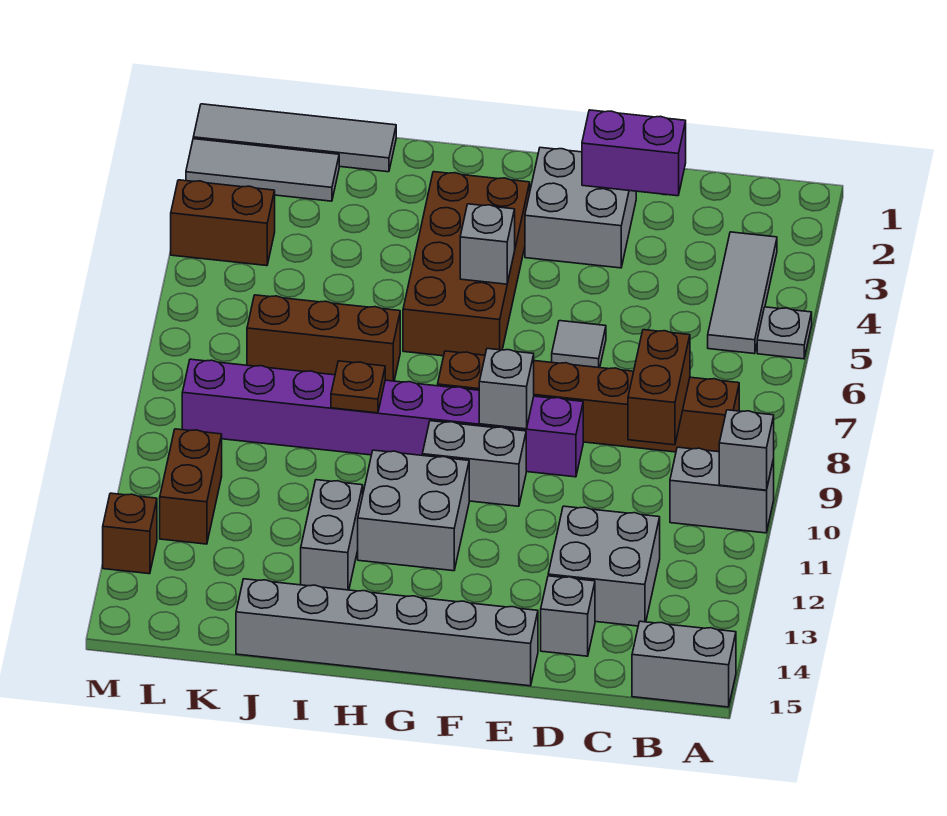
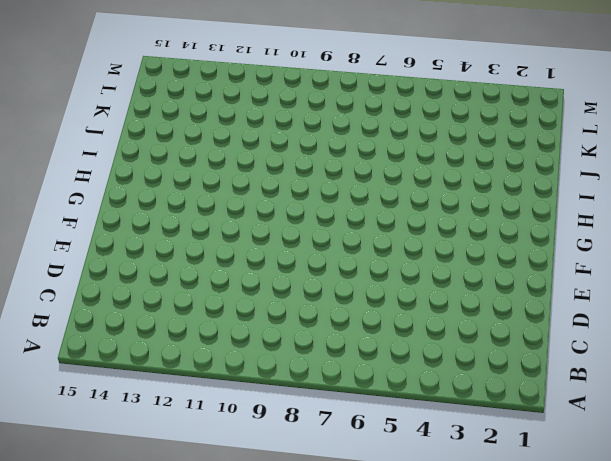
none -> grey plate A5 level 1
none -> grey brick A10:B10 level 1
none -> grey brick A15:B15 level 1

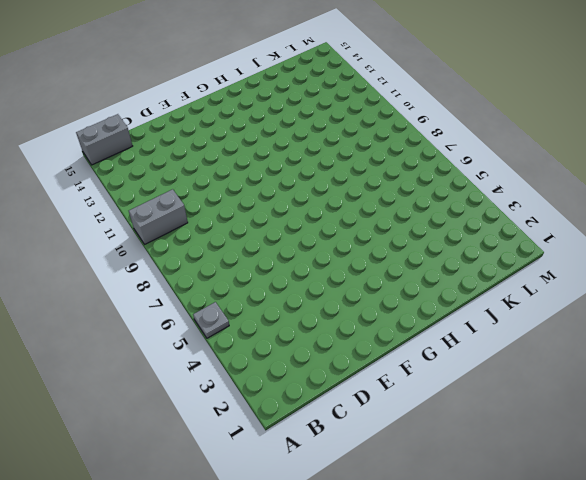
none -> grey tile B3:B5 level 1
none -> brown brick B8:G8 level 1
none -> grey brick C12:D13 level 1

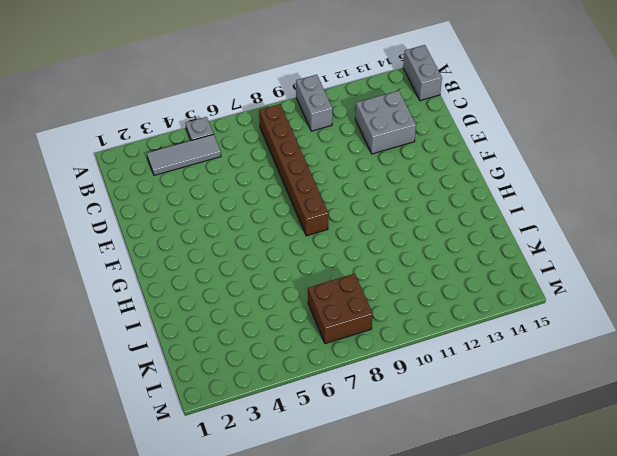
brown brick K7:L8 level 1 -> brown brick I7:K7 level 1
none -> grey brick D14 level 1
none -> grey brick E2:F3 level 1
none -> grey tile E6 level 1

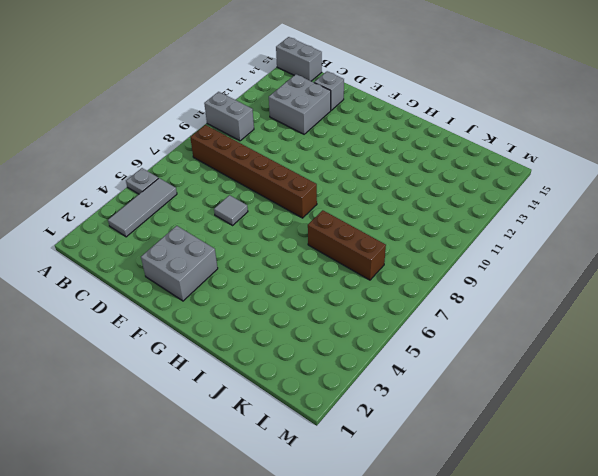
none -> purple brick E9:L9 level 1
none -> grey brick E15:J15 level 1
none -> grey brick F10:G10 level 1

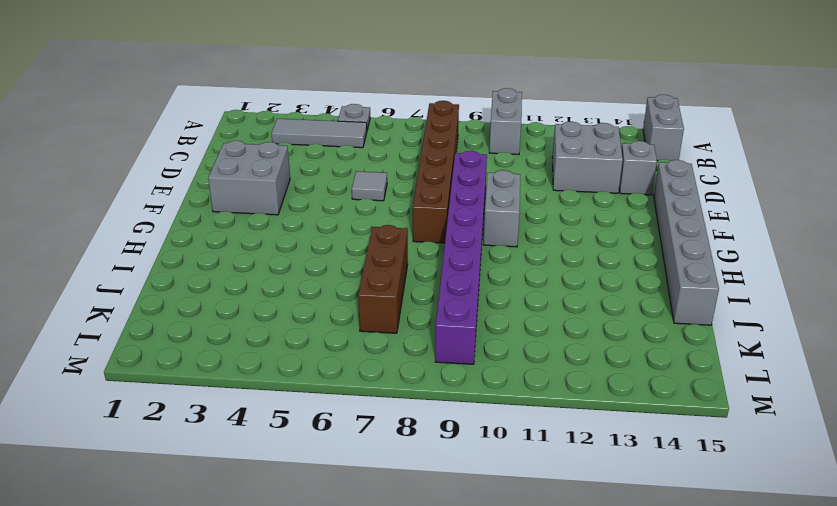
none -> brown brick G3:H6 level 1
none -> grey brick G11:H12 level 1
none -> grey brick I12:I13 level 1

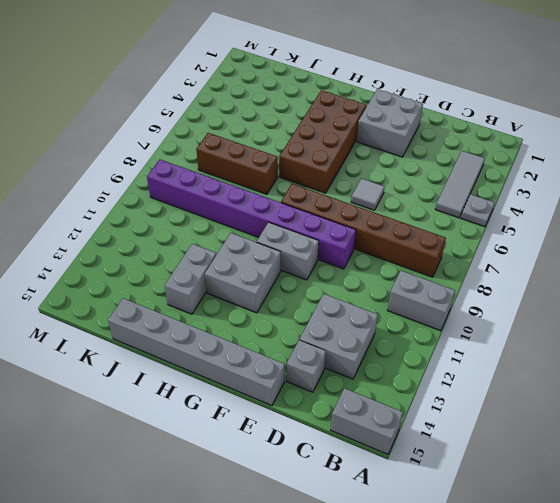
none -> grey tile J1:M1 level 1
none -> grey tile K2:M2 level 1
none -> brown brick L4:M4 level 1

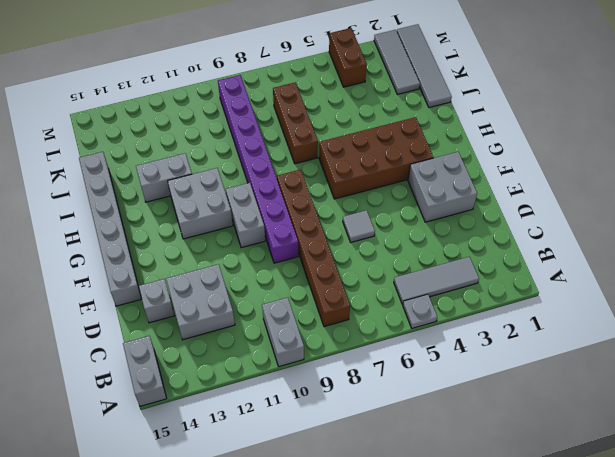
none -> brown brick L11:L12 level 1
none -> brown brick M13 level 1
none -> grey brick A10 level 2

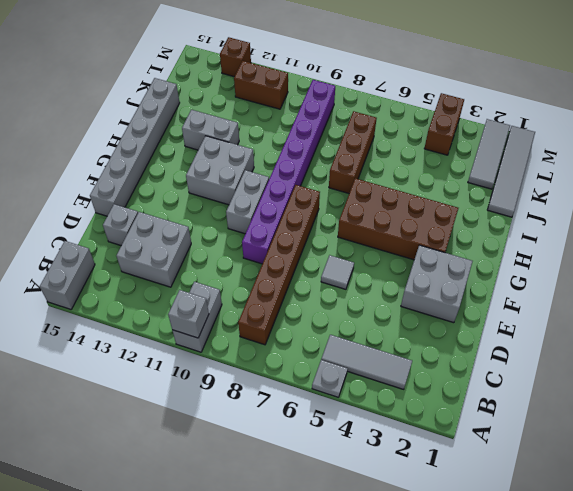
none -> brown brick C8:C9 level 2
none -> purple brick D2:E2 level 2
none -> grey brick F9 level 2

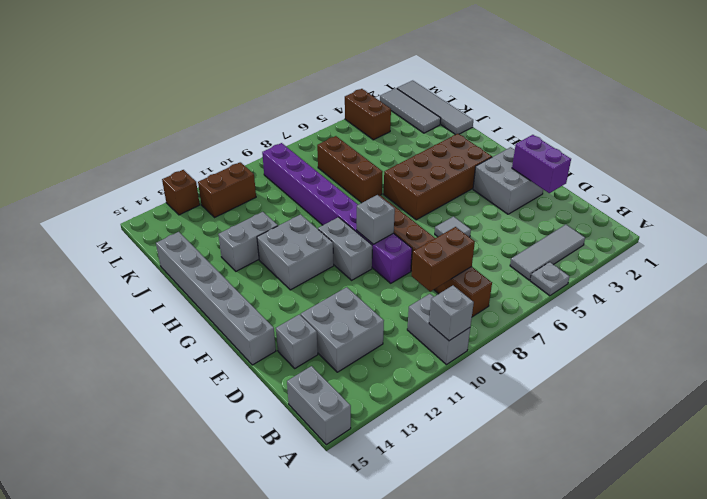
none -> grey brick G5 level 2
none -> brown plate I9 level 2

